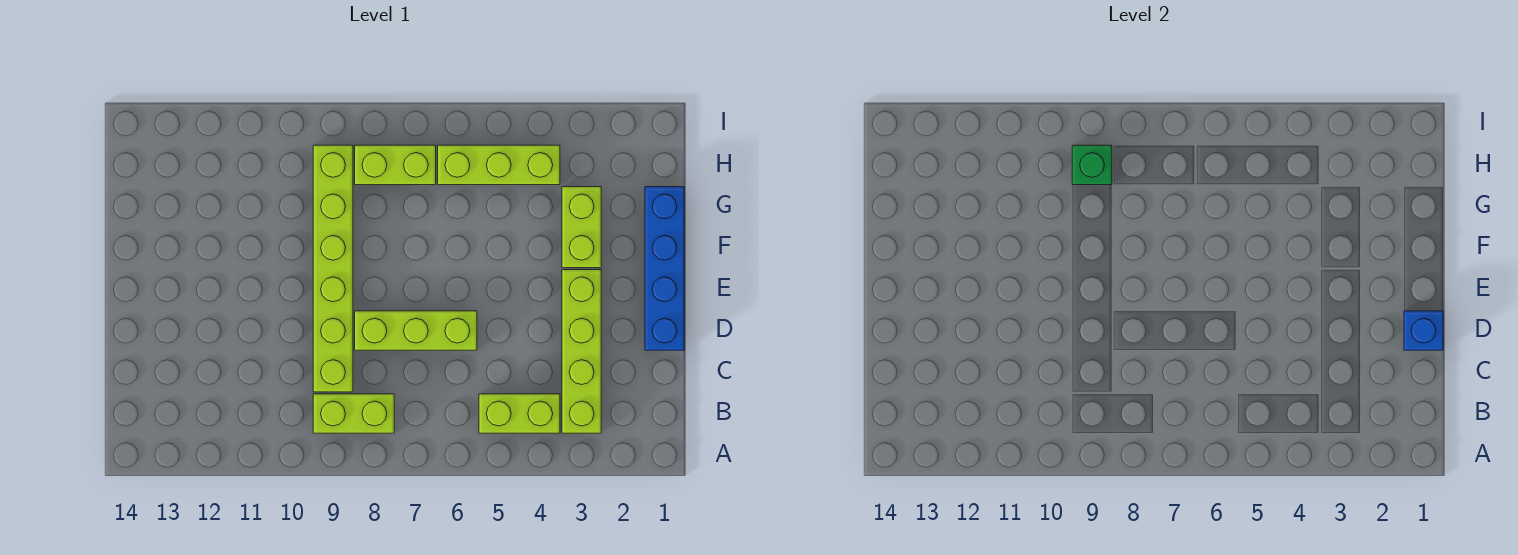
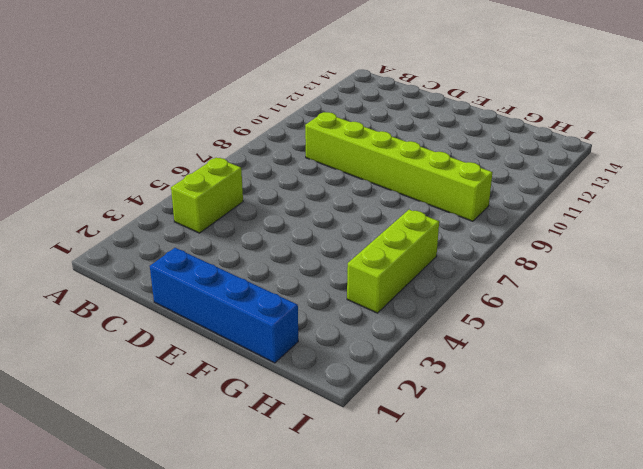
none -> lime brick B3:E3 level 1
none -> lime brick B8:B9 level 1

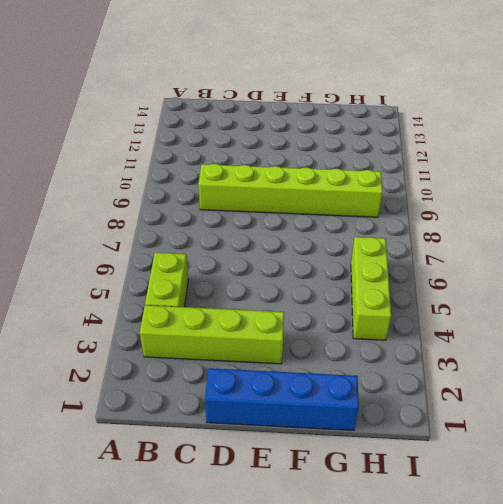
none -> lime brick B8:B9 level 1
none -> lime brick D6:D8 level 1

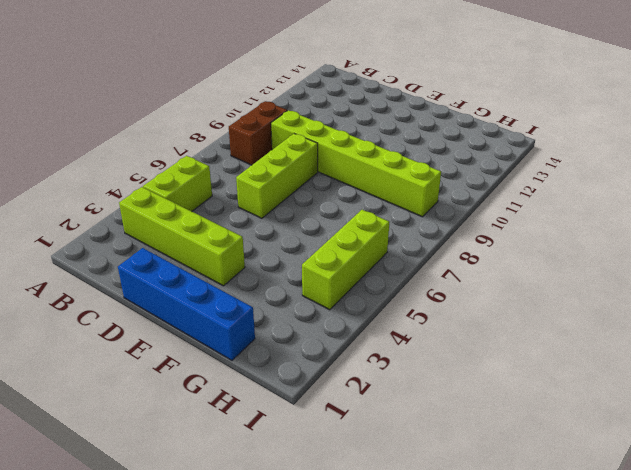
brown brick B8:B9 level 1 -> lime brick B8:B9 level 1
none -> lime brick F3:G3 level 1
none -> lime brick H7:H8 level 1

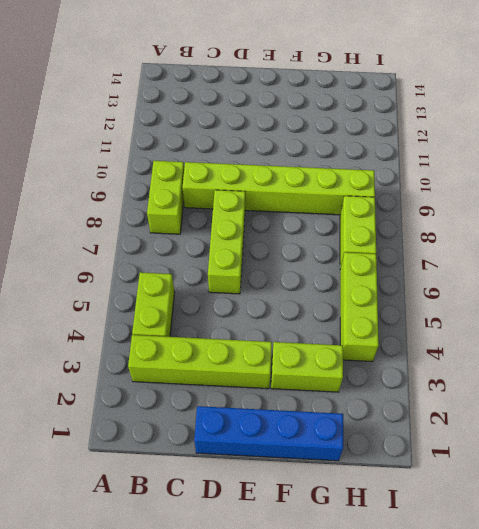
none -> blue brick D1 level 2
none -> green brick H9 level 2

